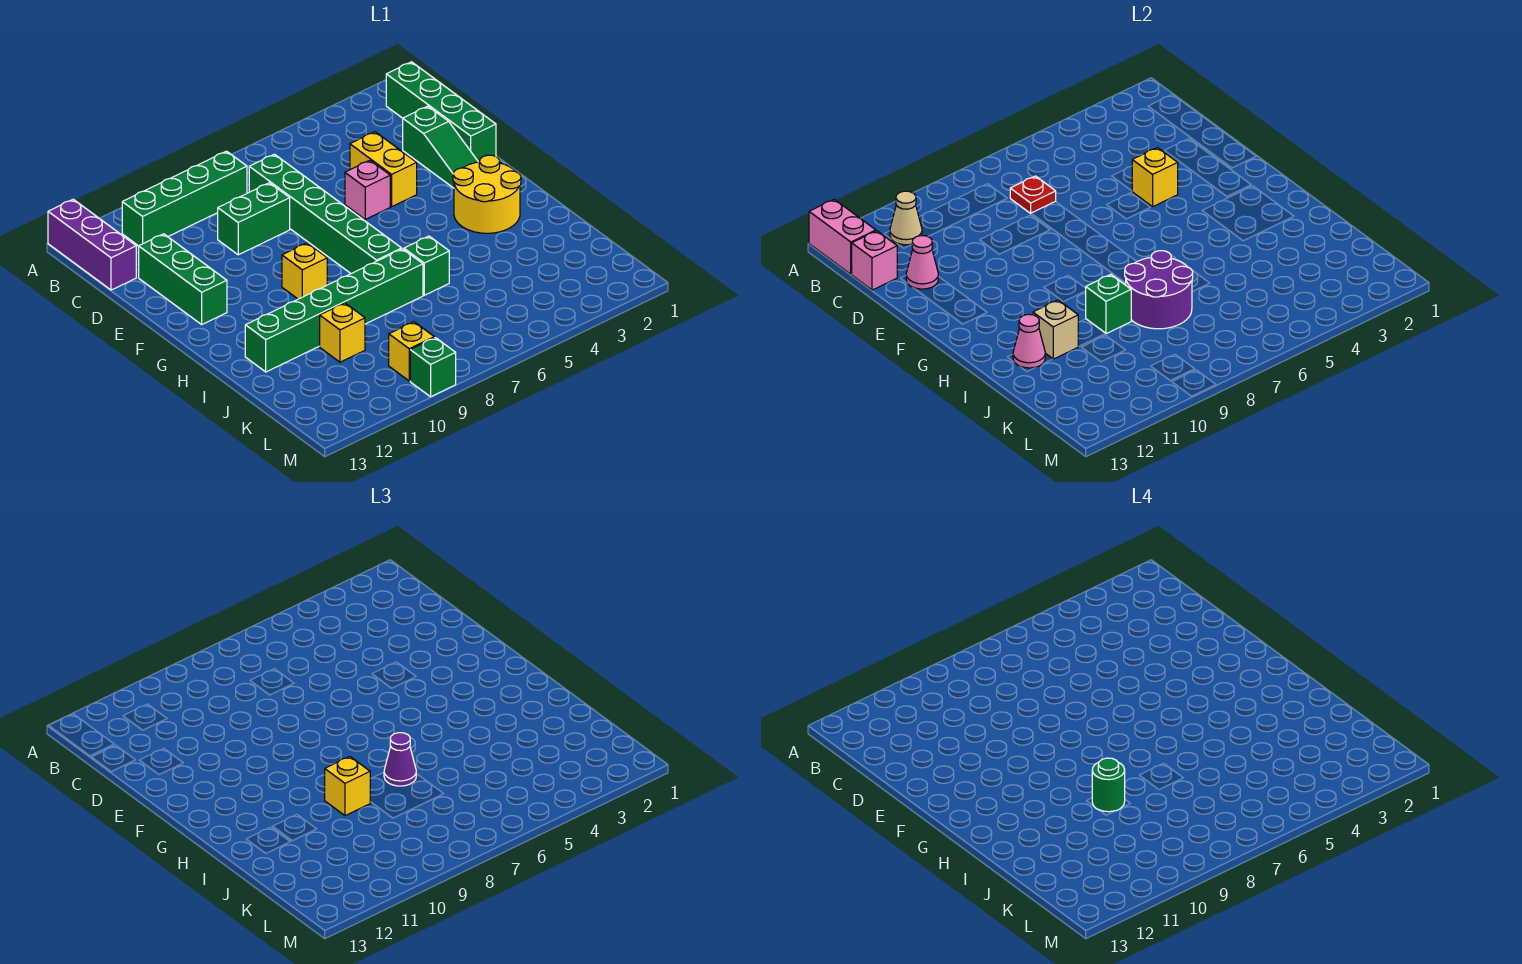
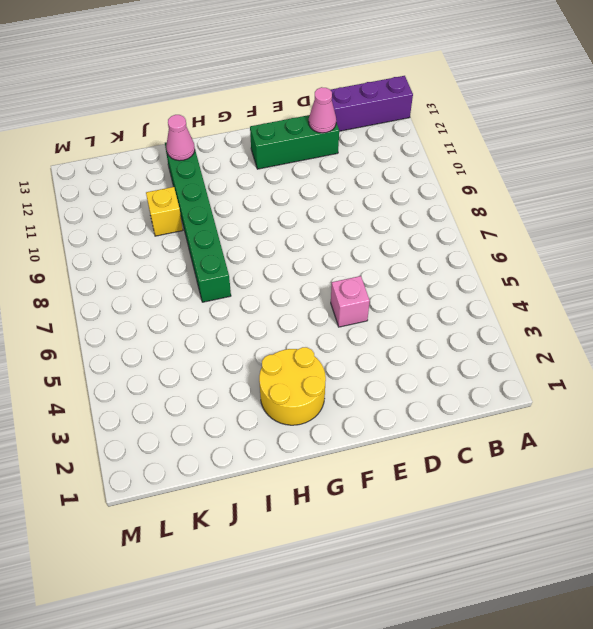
none -> green brick B1:E1 level 1
none -> green brick B8:B11 level 1
none -> green brick C7:H7 level 1

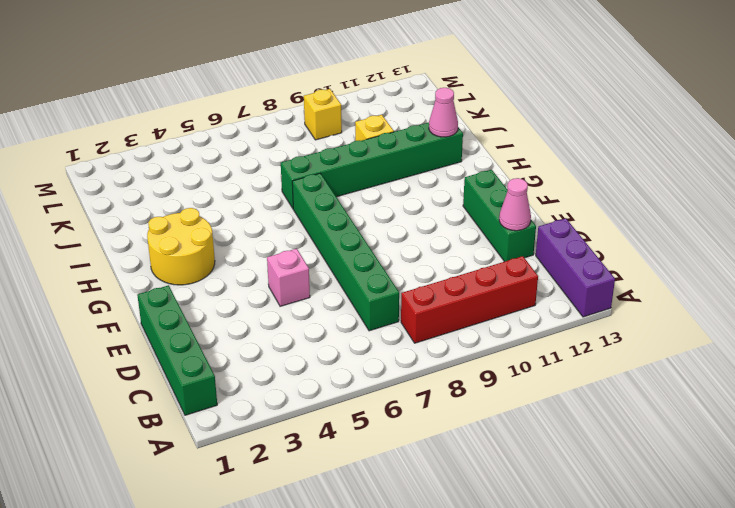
red brick B8:B11 level 1 -> green brick B8:B11 level 1
none -> green slope D2:F2 level 1 top D
none -> yellow brick D4:E4 level 1
none -> green brick D8:D9 level 1

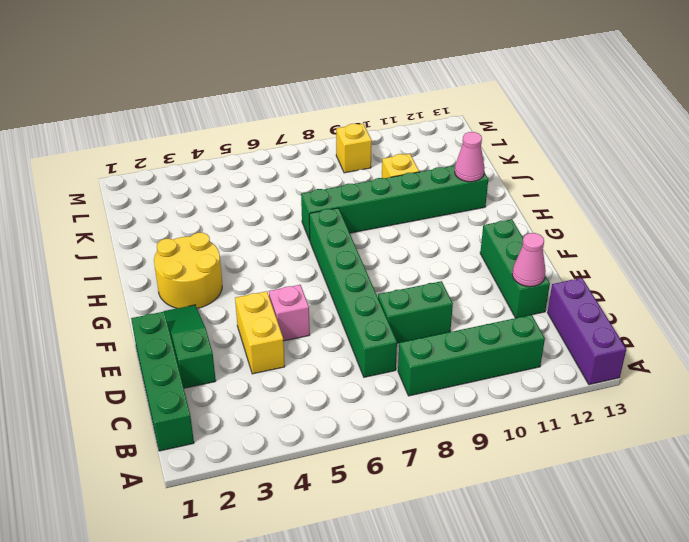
none -> yellow brick G9 level 1
none -> green brick I6 level 1
none -> green brick M9 level 1

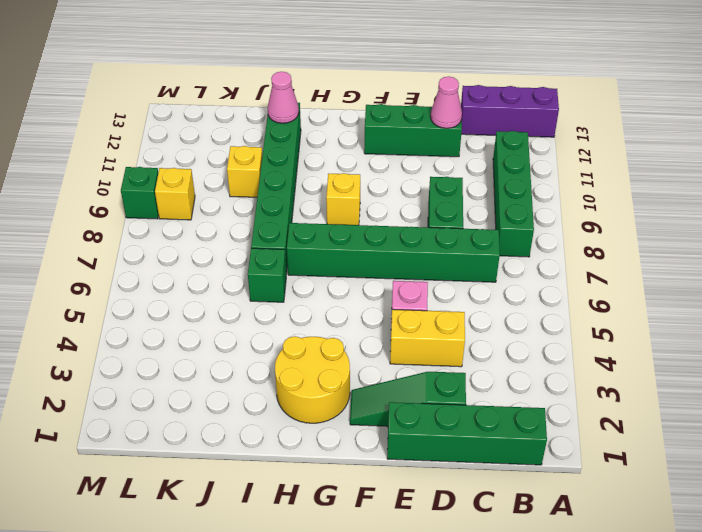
none -> pink brick A13:B13 level 2
none -> tan cone B11 level 2
none -> red plate C7 level 2

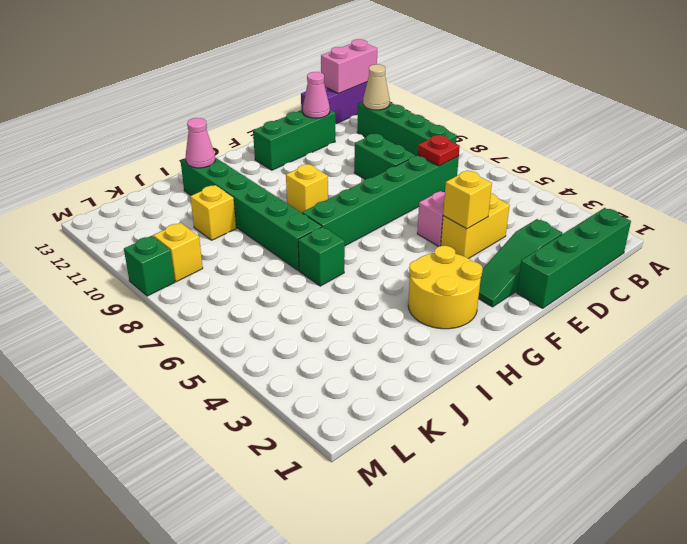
none -> pink brick C13 level 2
none -> purple round brick I7:J8 level 2
none -> green brick I9 level 2

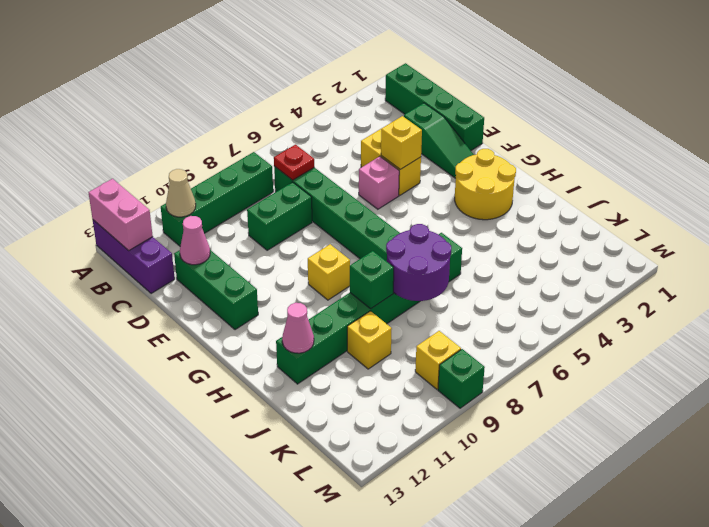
none -> pink brick C13 level 2
none -> tan brick I11 level 2
none -> purple cone I7 level 3

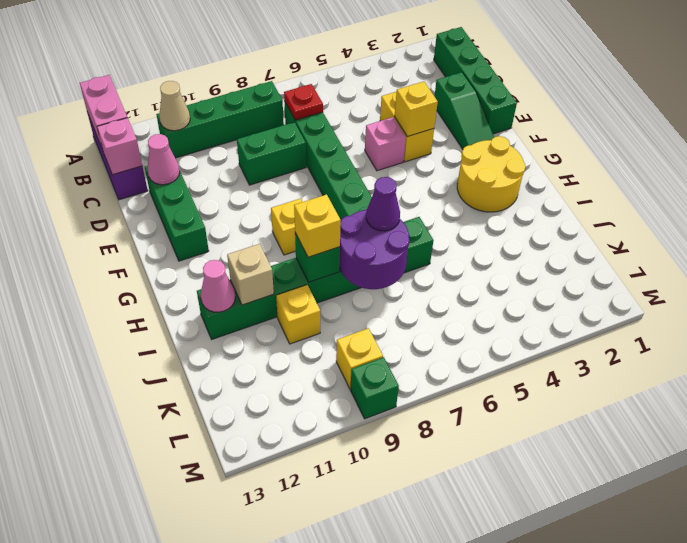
none -> green round brick I9 level 4

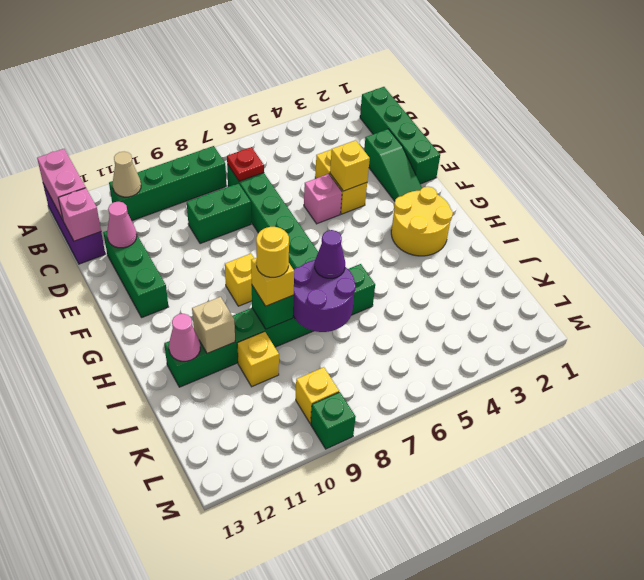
yellow round brick I9 level 4 -> green round brick I9 level 4

